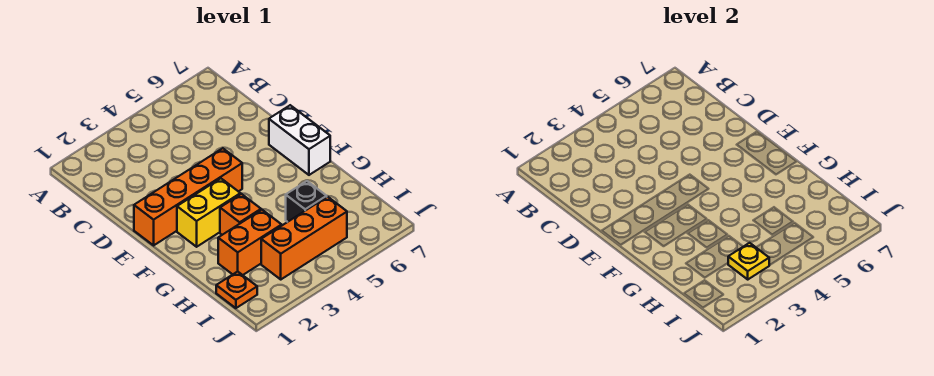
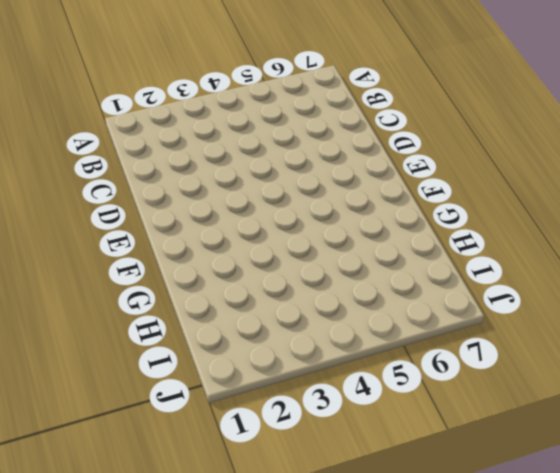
none -> orange brick E1:E4 level 1
none -> white brick E7:F7 level 1

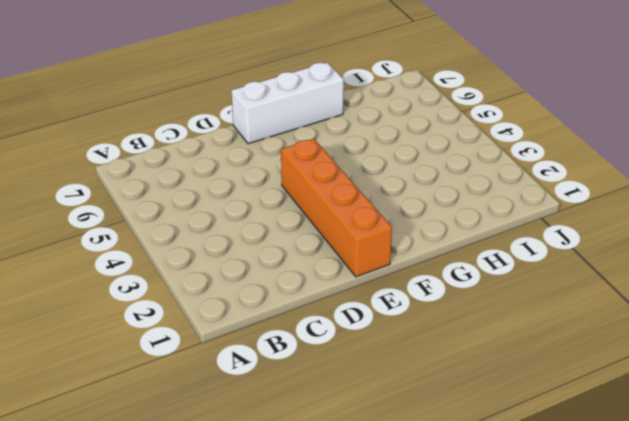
white brick E7:G7 level 1 -> white brick E7:F7 level 1
none -> yellow brick F2:F3 level 1
none -> orange brick G3 level 1

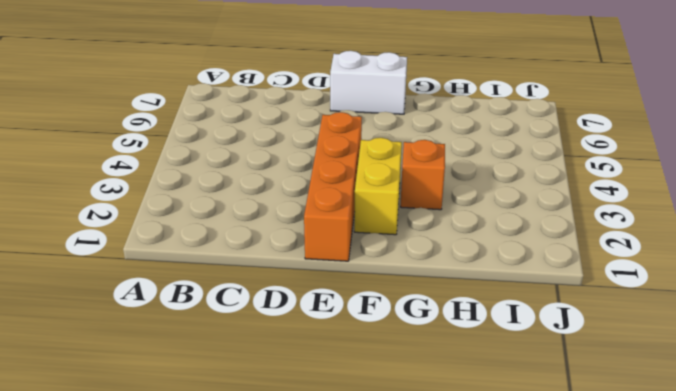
none -> orange brick H2:H3 level 1
none -> black brick H5 level 1

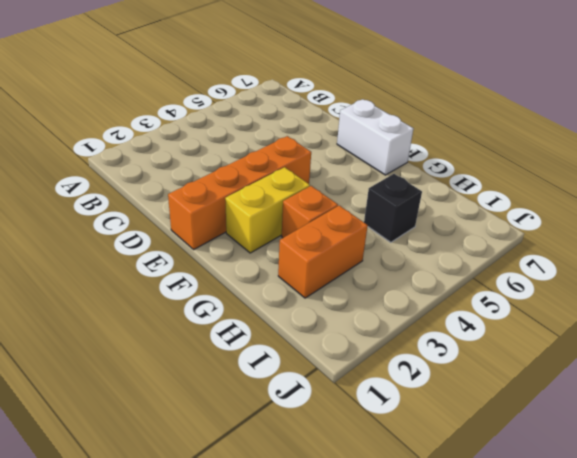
none -> orange plate I1 level 1
none -> orange brick I3:I5 level 1

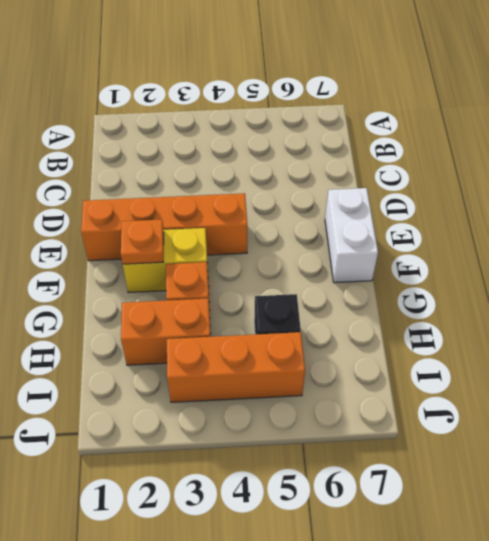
orange plate F2 level 2 -> orange plate I1 level 1
none -> yellow plate I3 level 2

